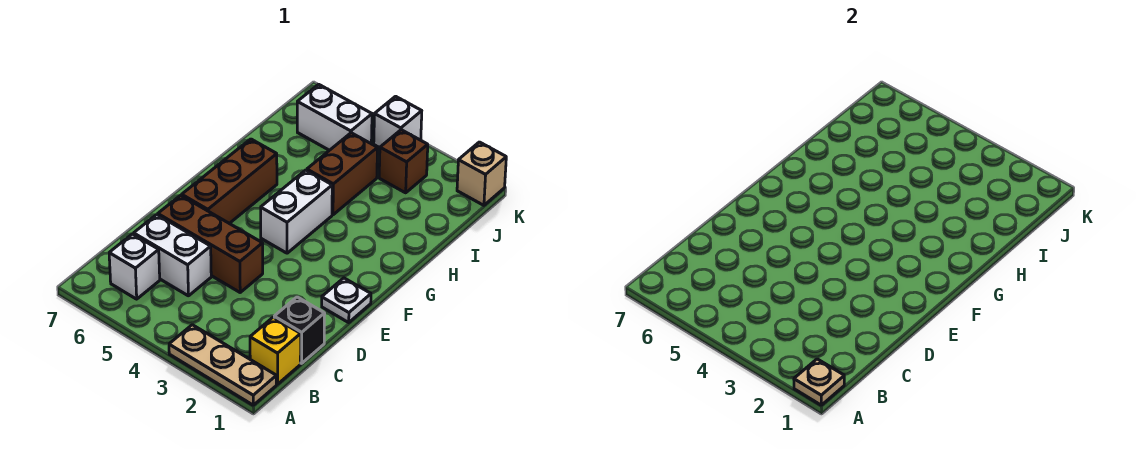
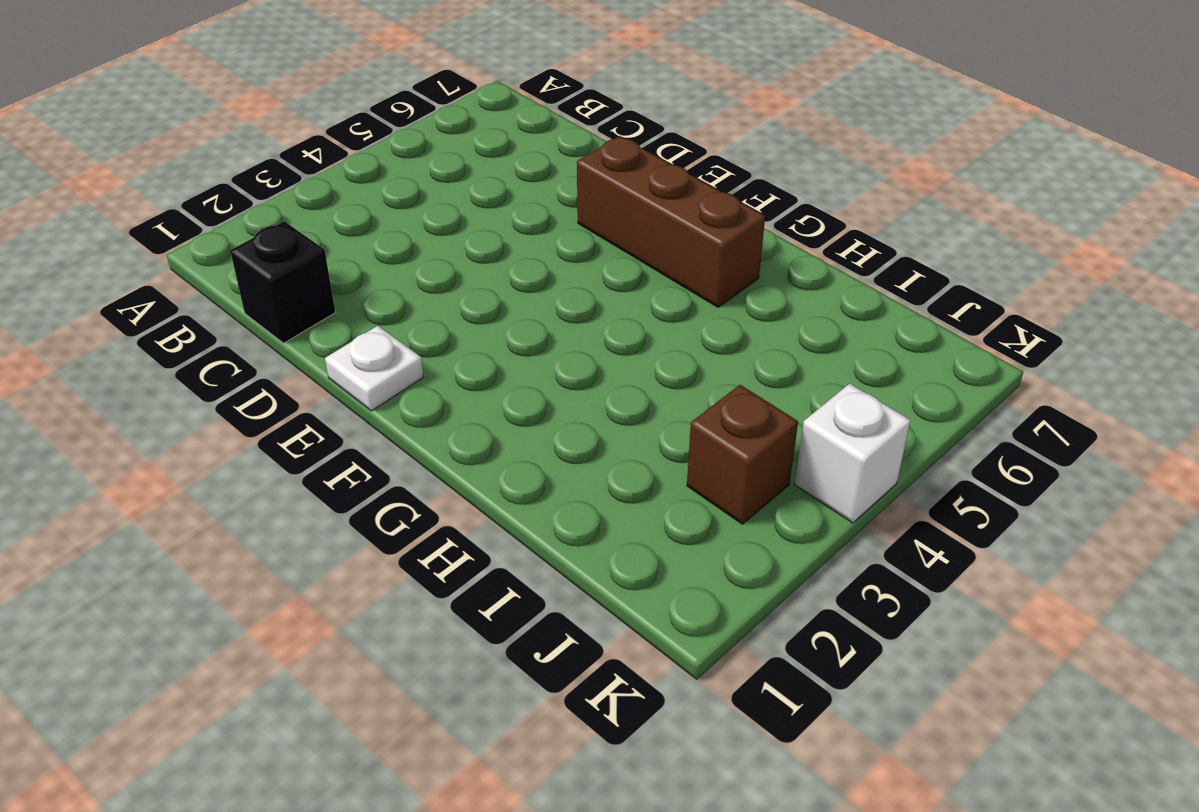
none -> tan plate A1:A3 level 1
none -> yellow brick B1 level 1
none -> white brick B6 level 1

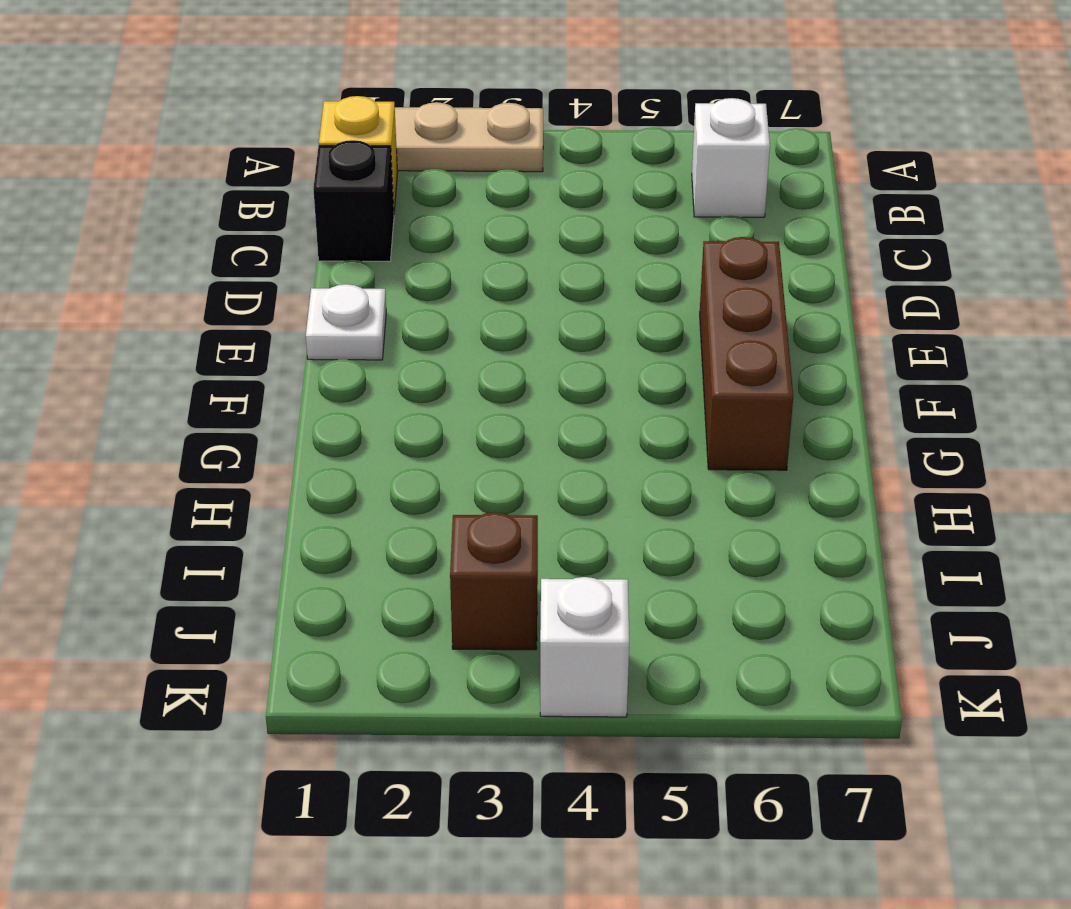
none -> white brick C5:C6 level 1
none -> brown brick D4:D6 level 1
none -> white brick F4:G4 level 1

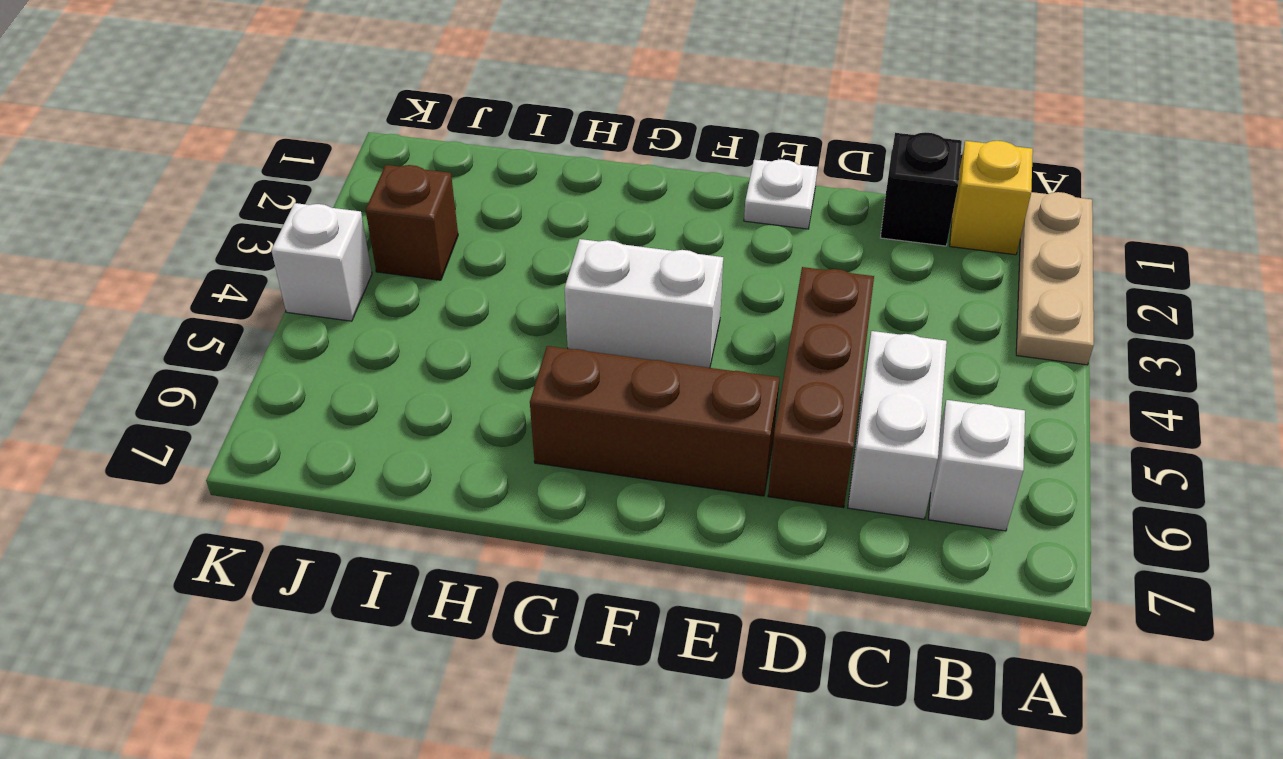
none -> brown brick H4:I4 level 1
none -> white brick J5:J6 level 1
none -> tan brick K1 level 1

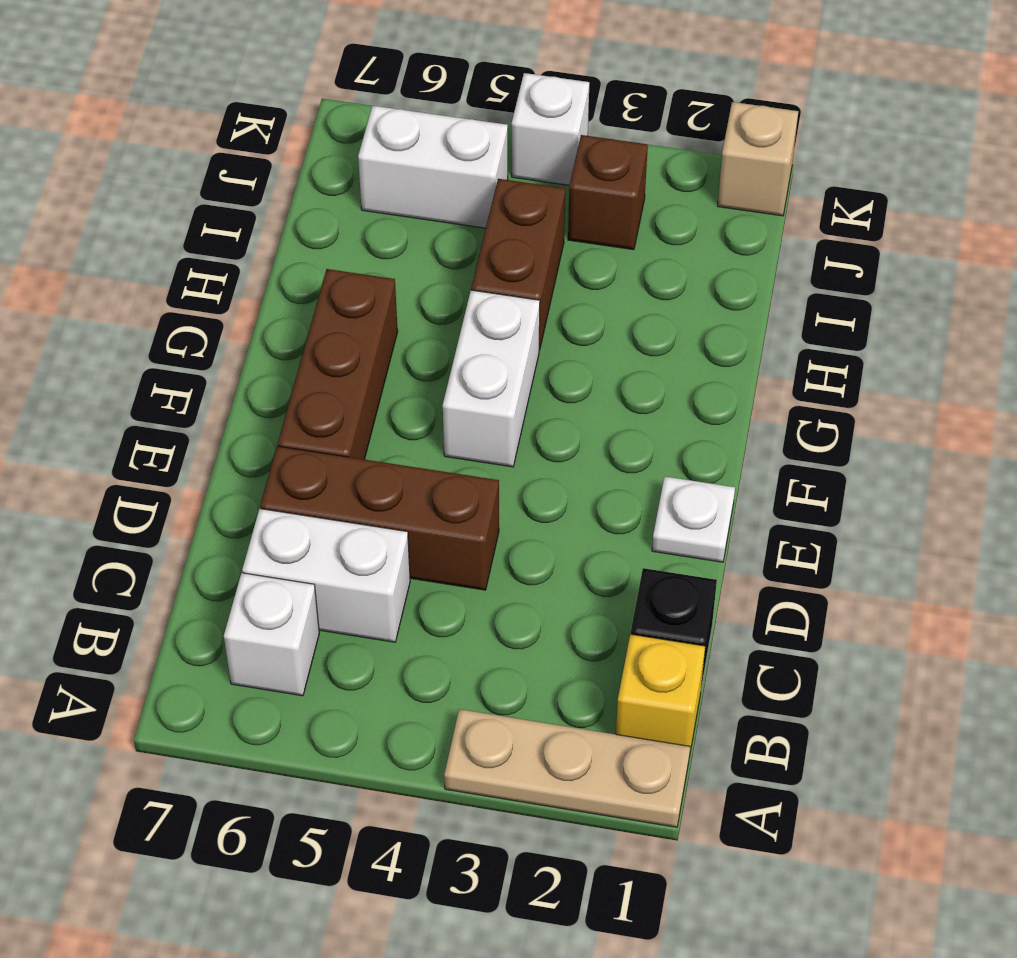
none -> tan plate A1 level 2

